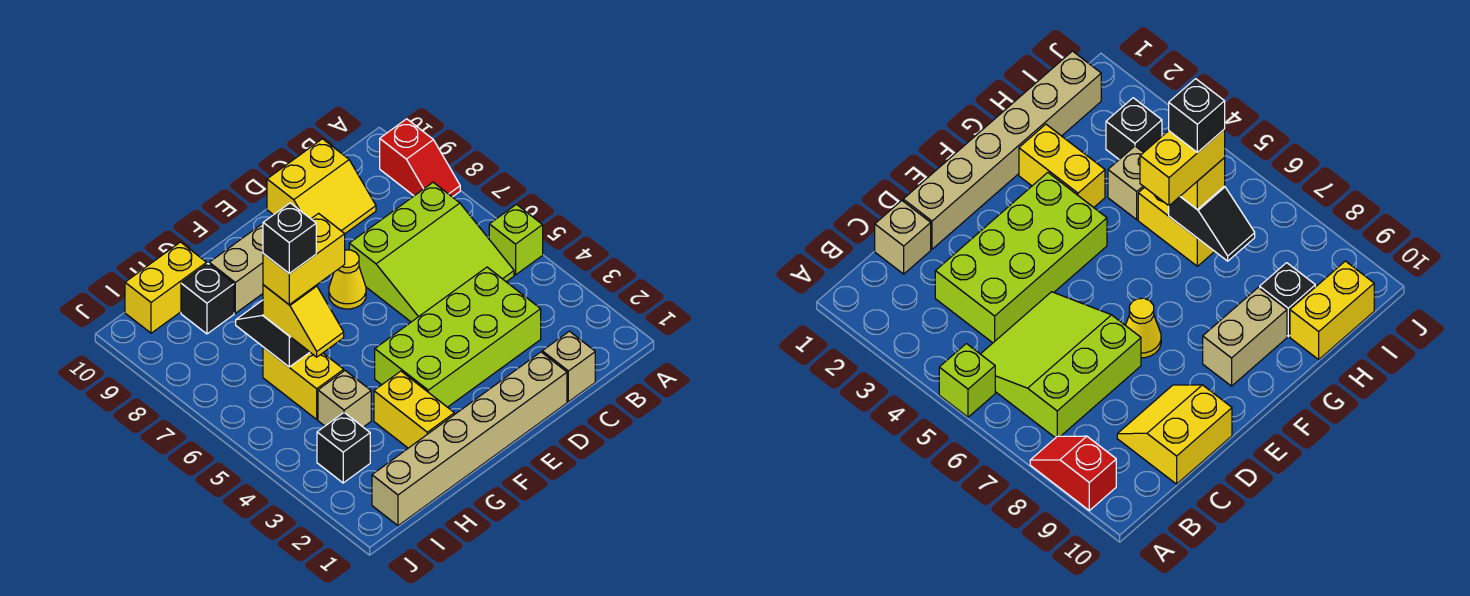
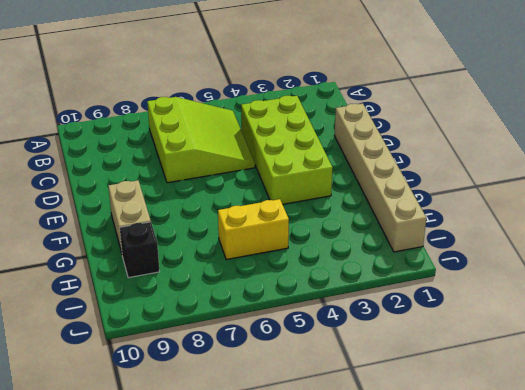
none -> lime brick A5 level 1
none -> red slope A8:A9 level 1 top 9
none -> tan brick C1 level 1

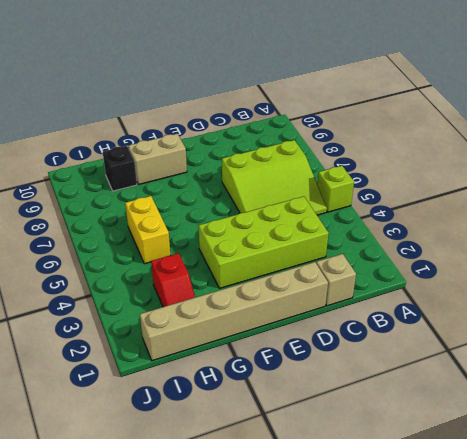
red slope H2:H3 level 1 top 3 -> red slope A8:A9 level 1 top 9
none -> yellow slope C9:D10 level 1 top 10
none -> yellow cone E7 level 1
none -> yellow brick G2:G3 level 1

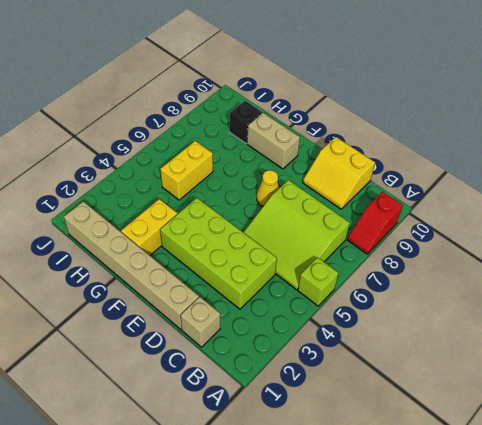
none -> tan brick H4 level 1
none -> yellow brick H10:I10 level 1
none -> black brick I3 level 1

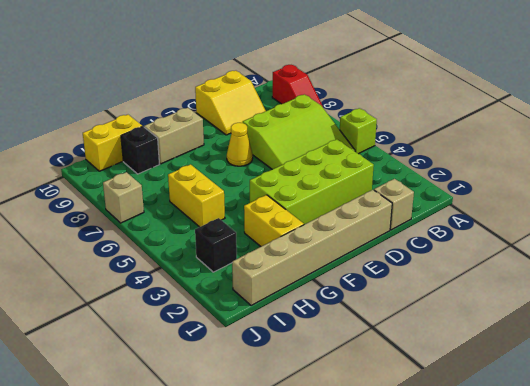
tan brick J7 level 1 -> tan brick H4 level 1
none -> black slope H6:H7 level 2 top 6
none -> yellow slope H5:H6 level 3 top 6
none -> yellow brick G6:H6 level 4

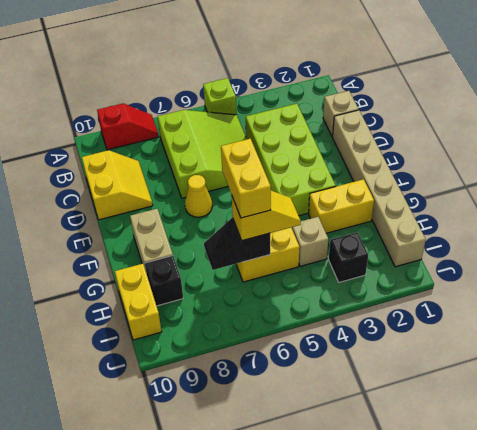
none -> black brick H6 level 5

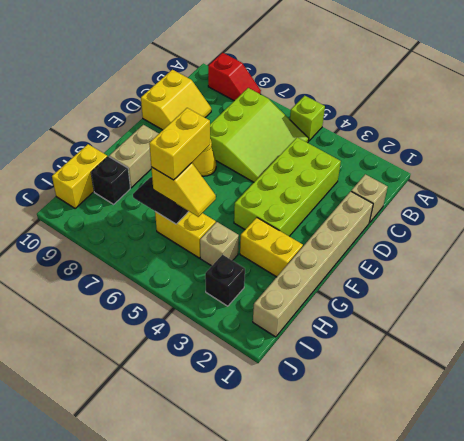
none -> black brick H6 level 5

